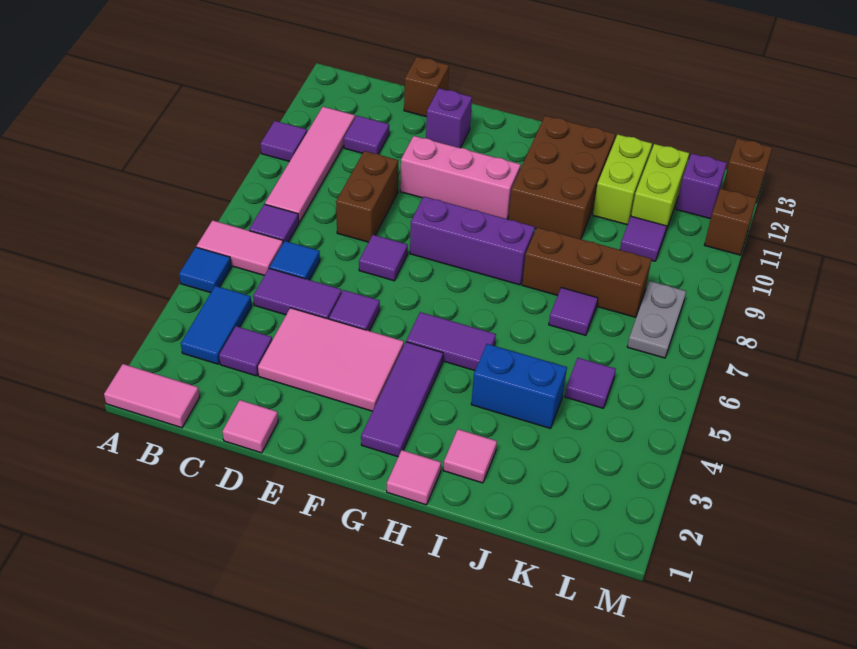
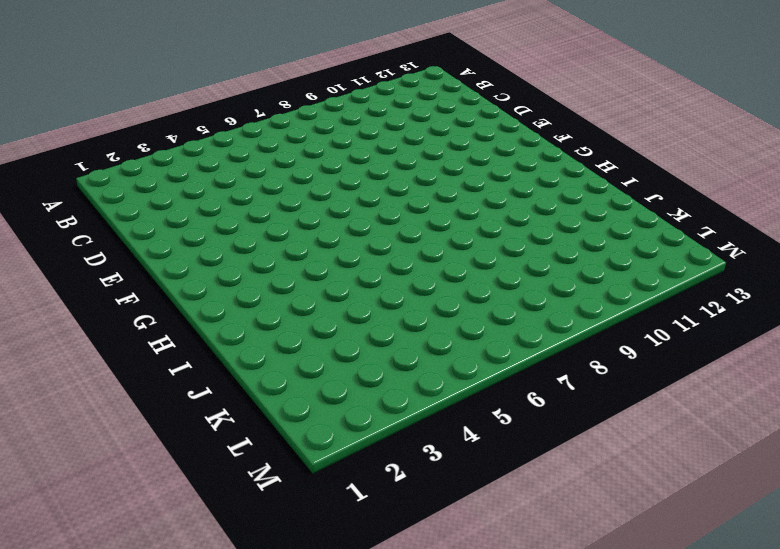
none -> pink tile A1:B1 level 1
none -> blue tile A5 level 1
none -> pink tile A6:B6 level 1
none -> purple tile A10 level 1

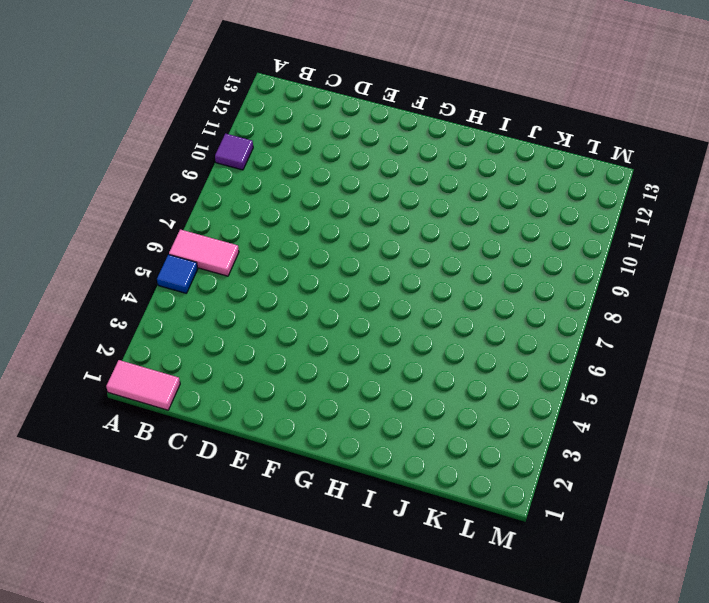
none -> blue tile B3:B4 level 1
none -> purple tile B7 level 1
none -> pink tile B8:B11 level 1
none -> purple tile C3 level 1

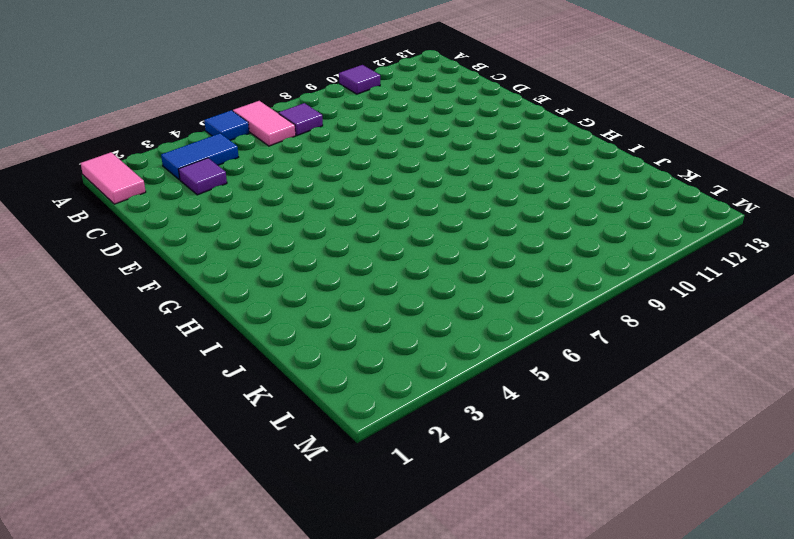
none -> pink tile B8:B11 level 1
none -> purple tile C5:D5 level 1
none -> blue tile C6 level 1
none -> purple tile C11 level 1

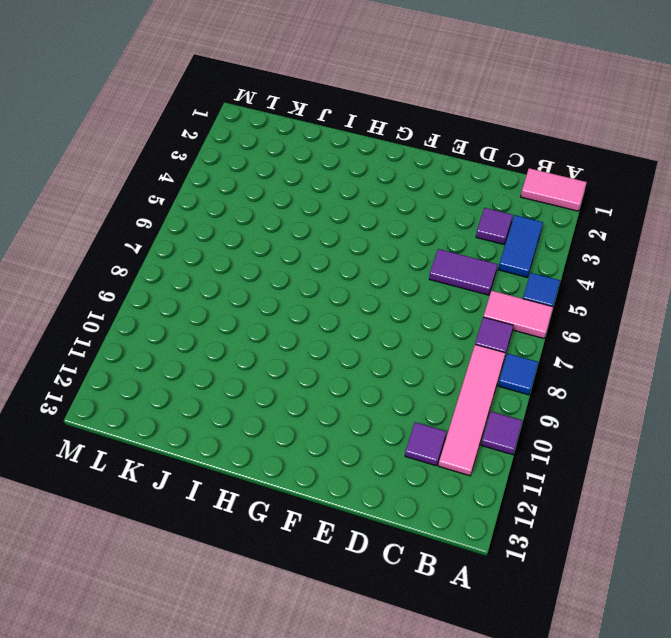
blue tile A8 level 1 -> blue tile C6 level 1
none -> pink tile D1 level 1
none -> pink tile D3:F4 level 1
none -> brown brick D8:D9 level 1
none -> brown brick D13 level 1

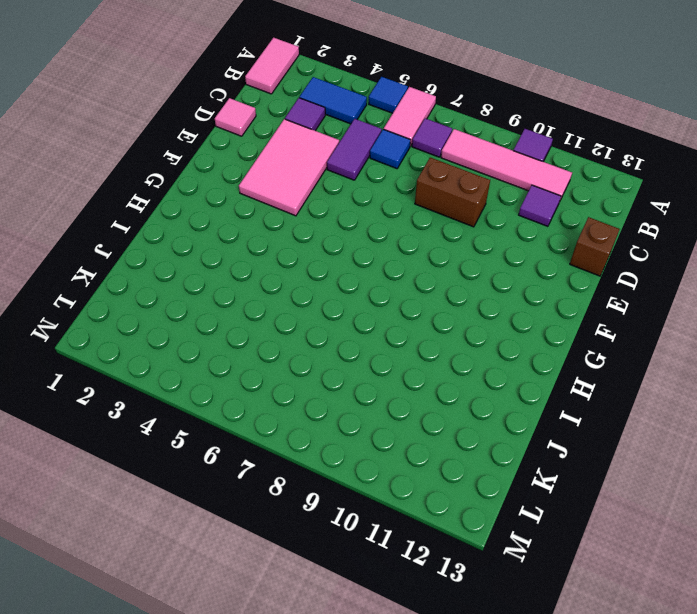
none -> purple tile E5 level 1
none -> purple tile E7 level 1
none -> pink brick E10:G10 level 1
none -> purple brick E12 level 1

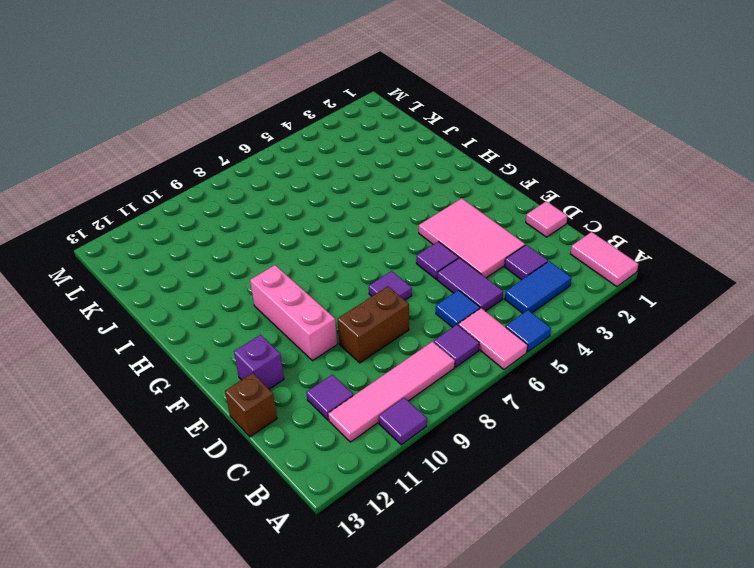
none -> purple brick F8:H8 level 1
none -> purple tile G2:G4 level 1
none -> purple tile G5:H5 level 1
none -> pink tile H1 level 1

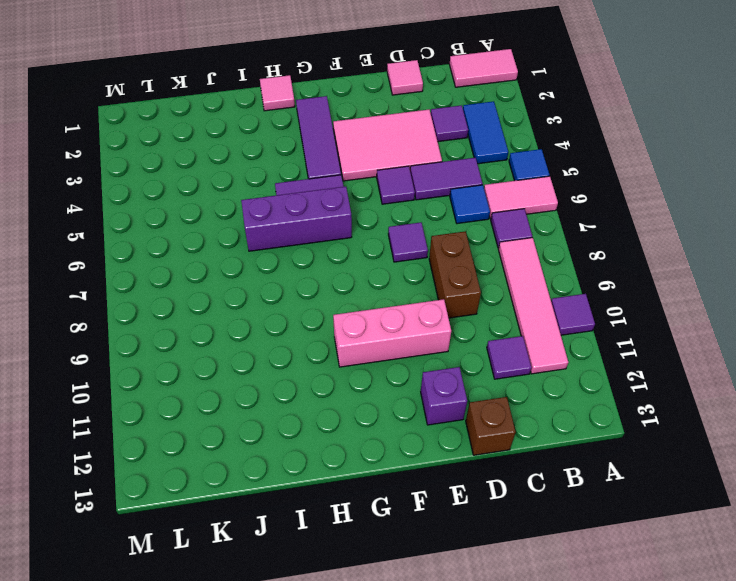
purple brick G6:I6 level 1 -> purple brick F8:H8 level 1
none -> brown brick H10:I12 level 1
none -> pink tile I2 level 1
none -> blue brick I4:J4 level 1
none -> brown brick I8:K8 level 1

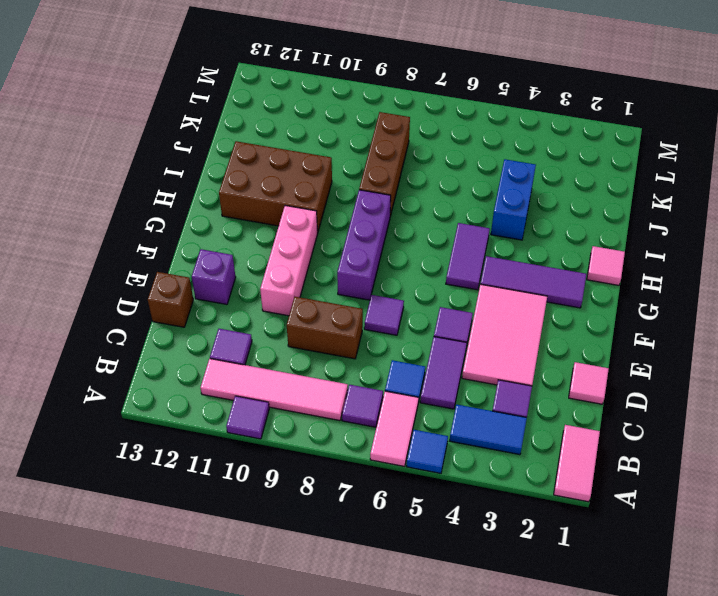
none -> pink tile I2 level 1
none -> purple tile J7 level 1
none -> lime brick J11:J12 level 1
none -> purple tile K5 level 1

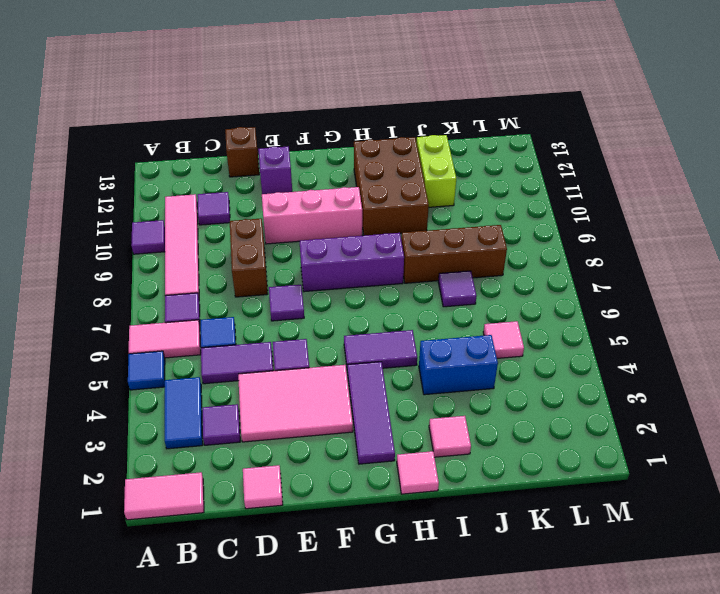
pink tile K5 level 1 -> purple tile K5 level 1
none -> purple tile K10 level 1
none -> lime brick K11:K12 level 1
none -> grey plate L7:L8 level 1
none -> purple brick L12 level 1

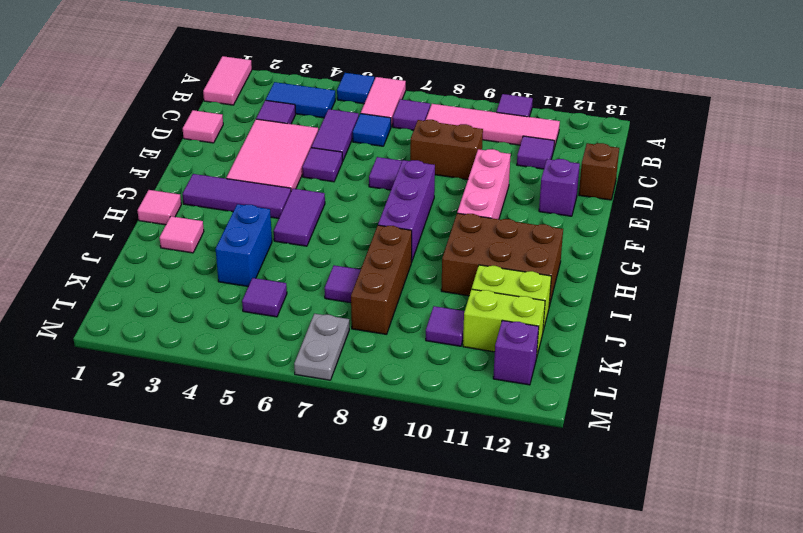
grey plate L7:M7 level 1 -> grey plate L7:L8 level 1
none -> brown brick M11 level 1
none -> brown brick M13 level 1

